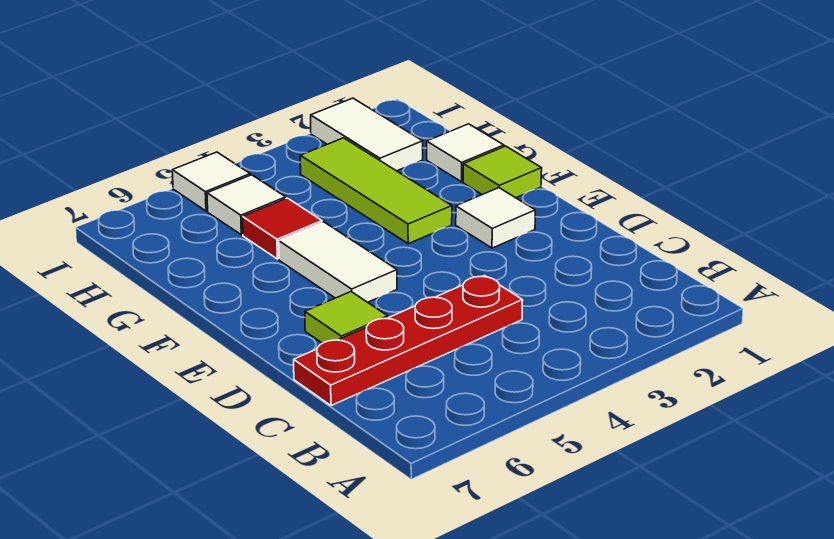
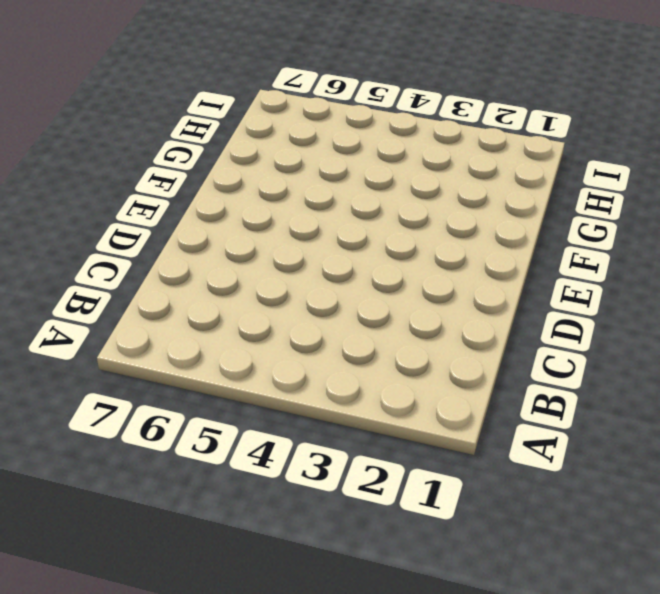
none -> red plate C4:C7 level 1
none -> lime tile D6 level 1

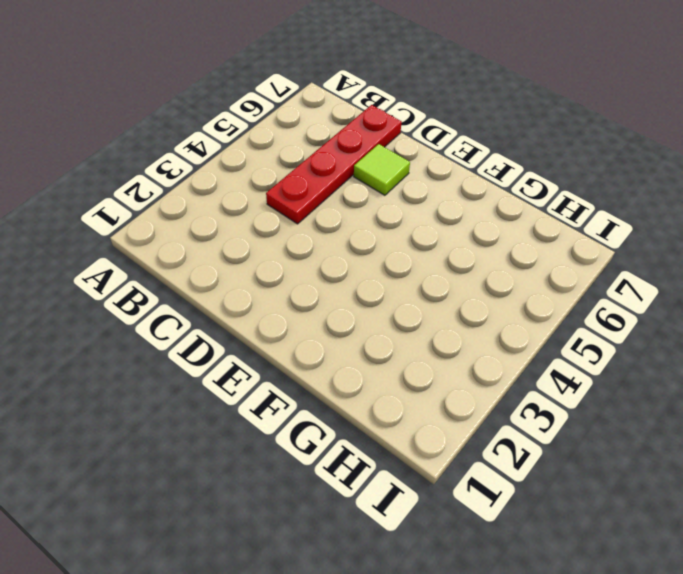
none -> white tile E2 level 1
none -> white tile E5:F5 level 1

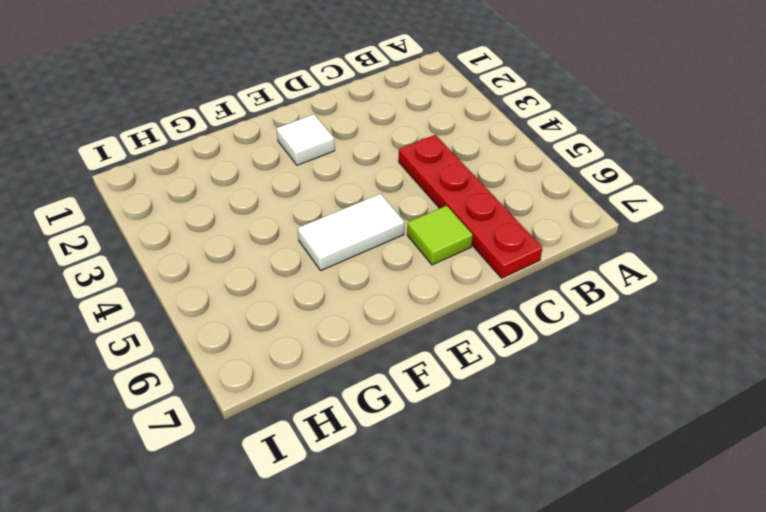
none -> lime tile F1 level 1
none -> lime tile F3:H3 level 1

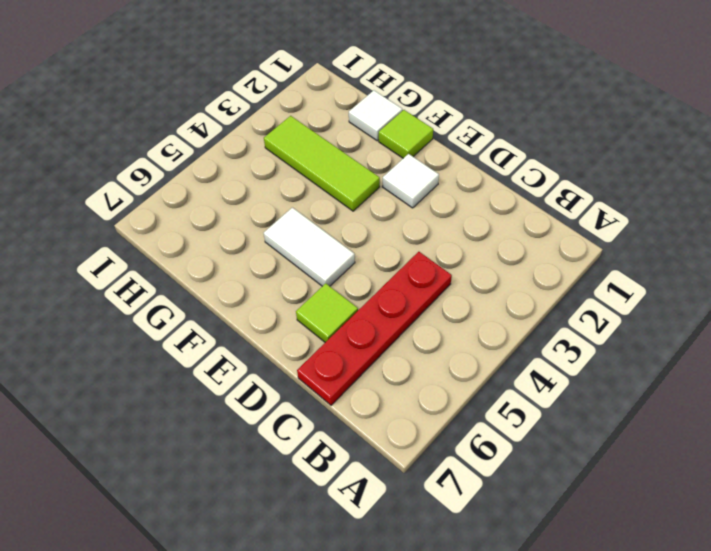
none -> red tile G5 level 1
none -> white tile H2:I2 level 1

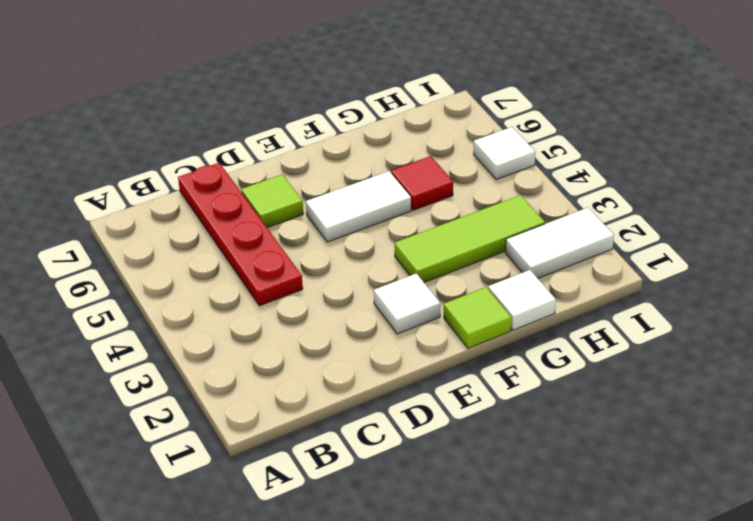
none -> white tile H5 level 1

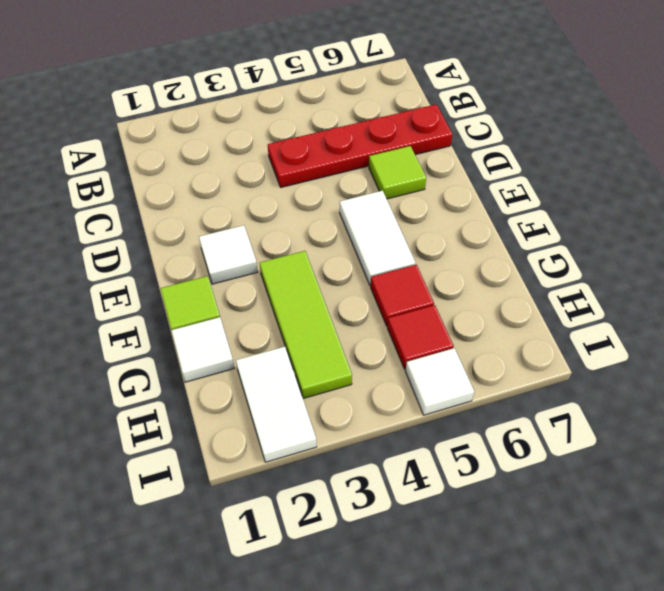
red tile H5 level 1 -> white tile H5 level 1

